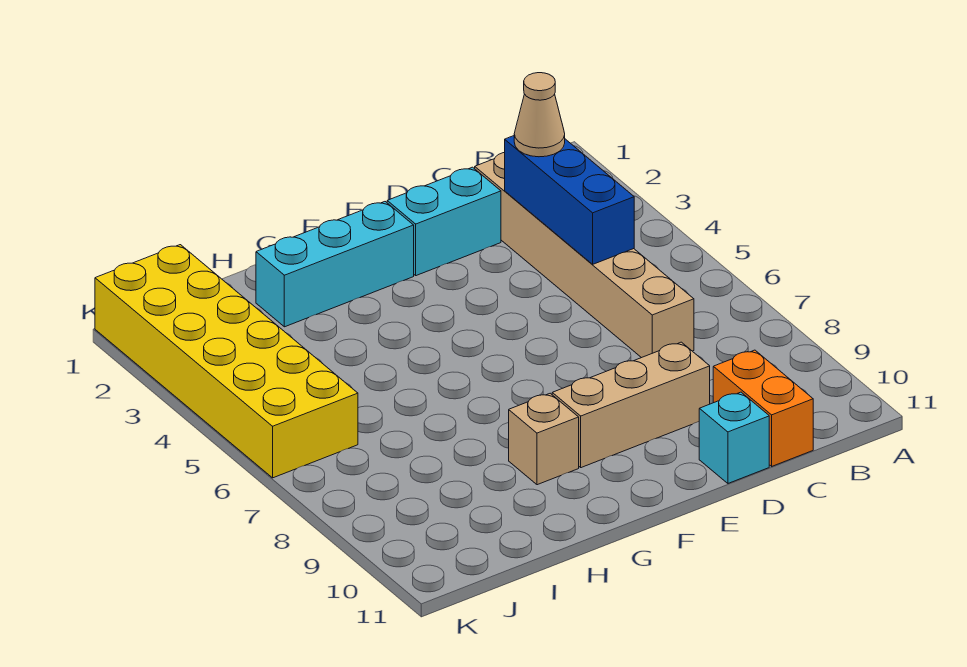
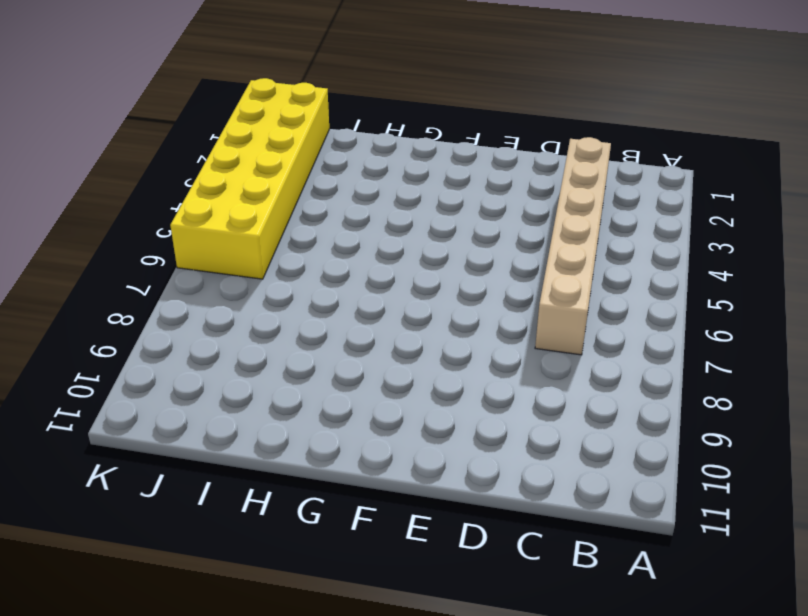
none -> orange brick C10:C11 level 1
none -> cyan brick D2:E2 level 1

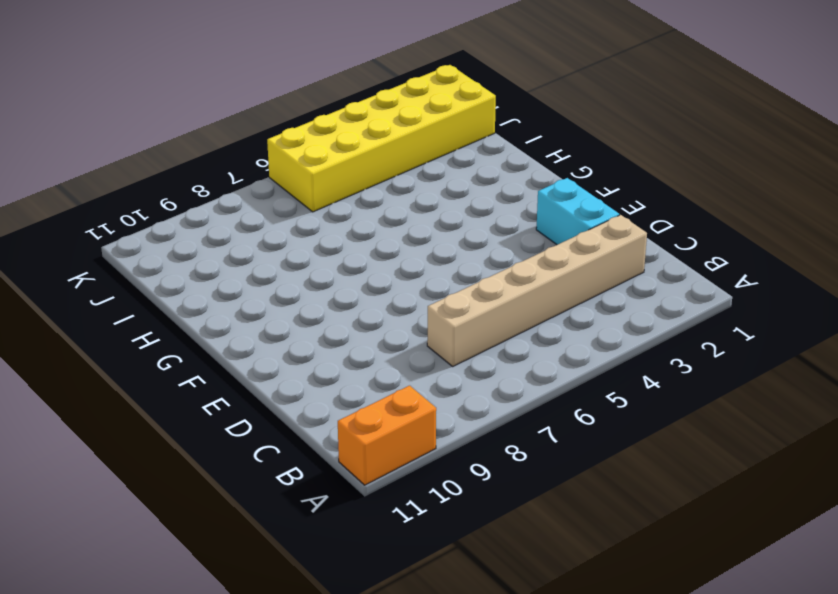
orange brick A10:A11 level 1 -> orange brick C10:C11 level 1
none -> tan brick D9:F9 level 1
none -> cyan brick D11 level 1

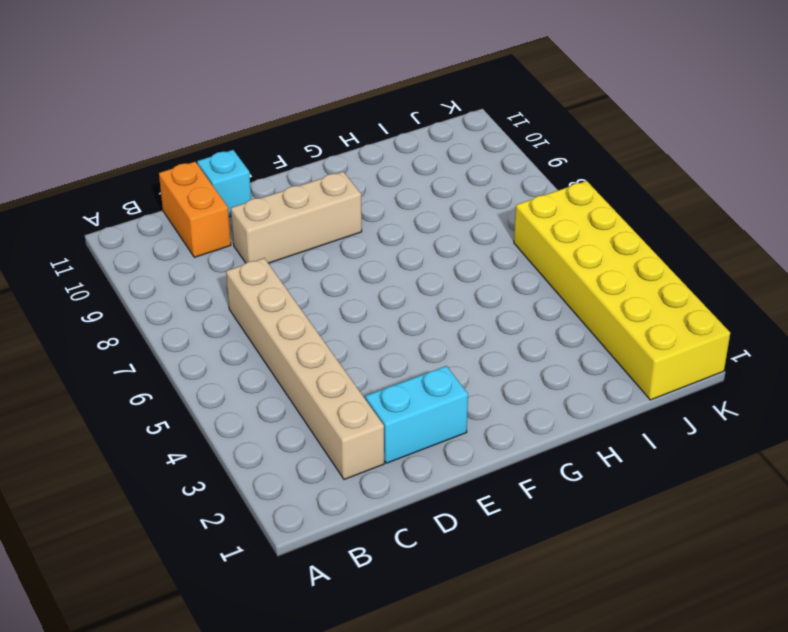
none -> cyan brick F2:H2 level 1
none -> tan brick G9 level 1

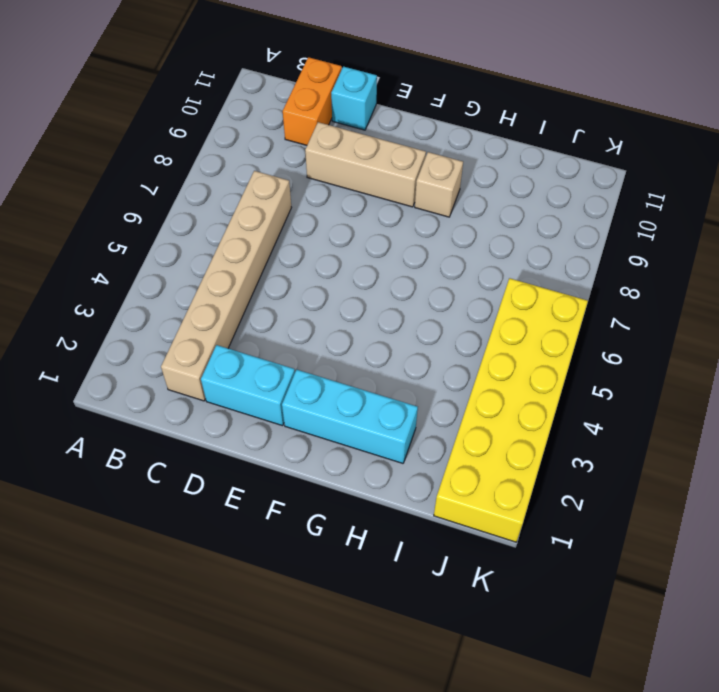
none -> blue brick C3:C5 level 2
none -> tan cone C3 level 3

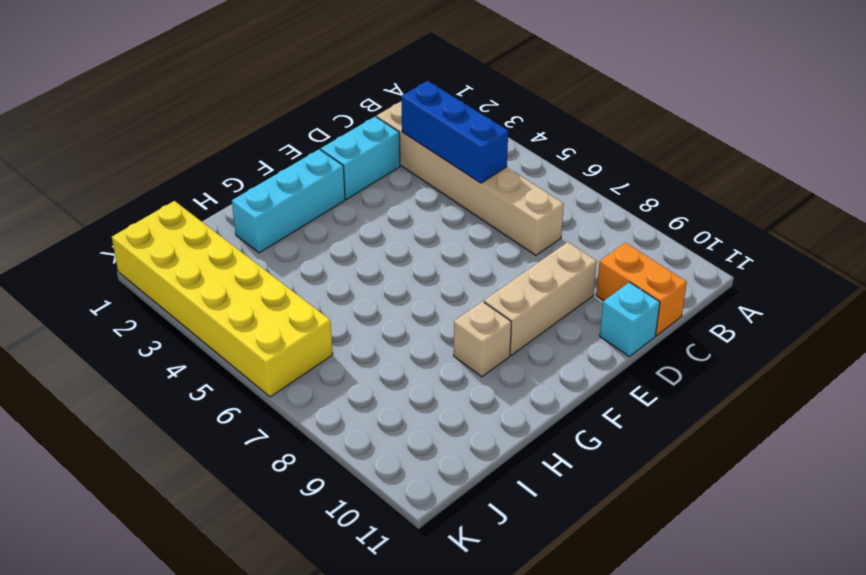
none -> tan cone C3 level 3

